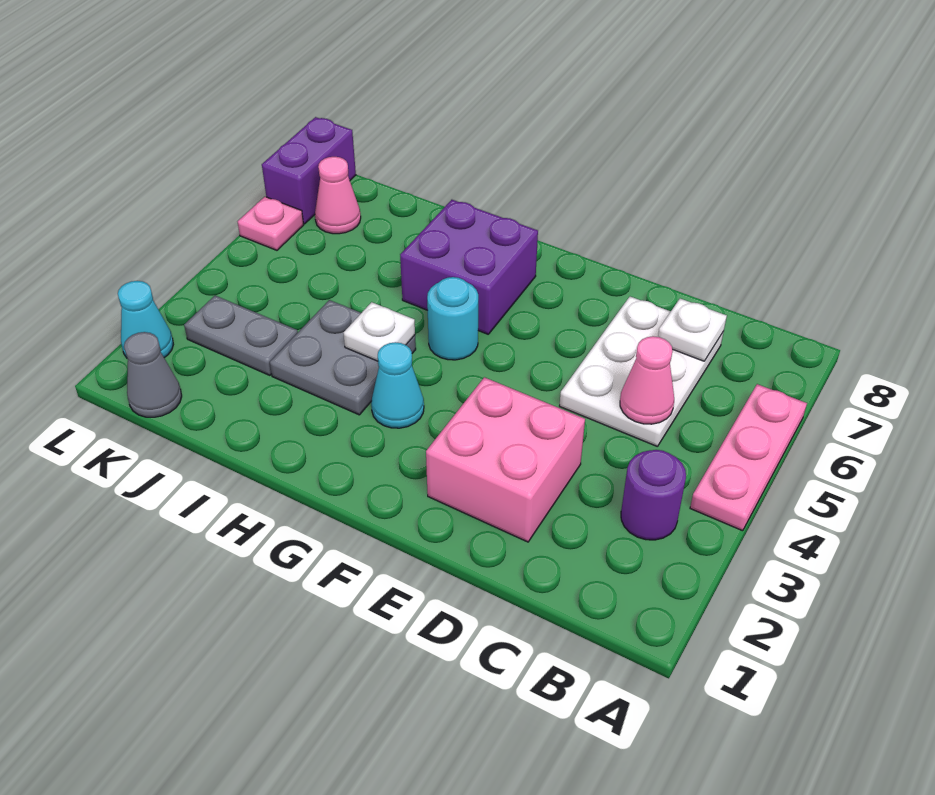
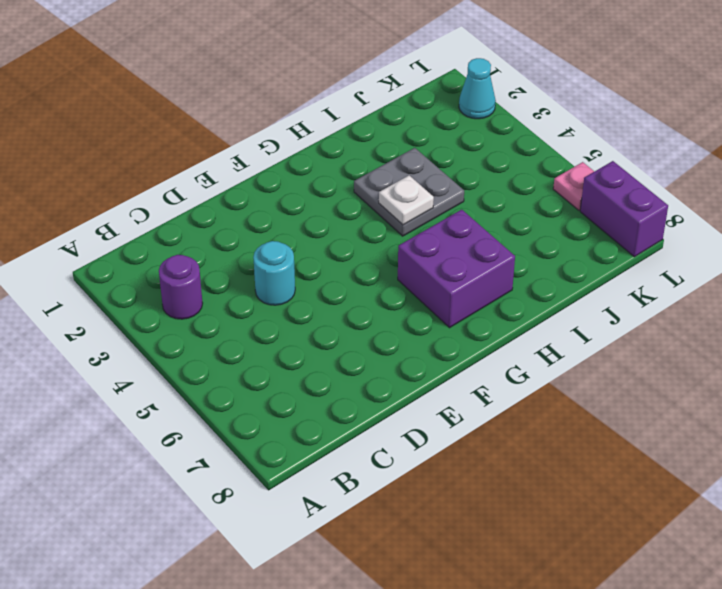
cyan round brick D4 level 1 -> cyan round brick G5 level 1
none -> pink plate A4:A6 level 1
none -> white plate C5:D7 level 1
none -> pink brick D2:E3 level 1

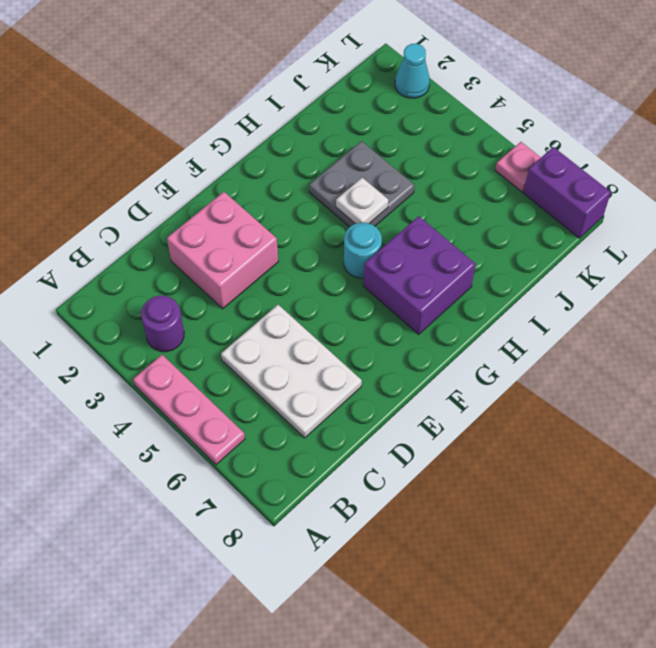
none -> cyan cone G3 level 1
none -> grey plate J3:K3 level 1
none -> grey cone K1 level 1

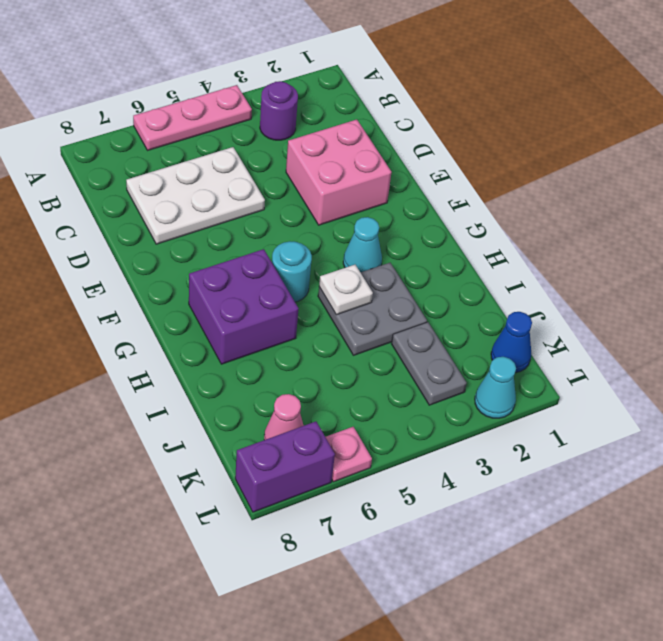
blue cone K1 level 1 -> grey cone K1 level 1
none -> pink cone C5 level 2
none -> white plate C7 level 2

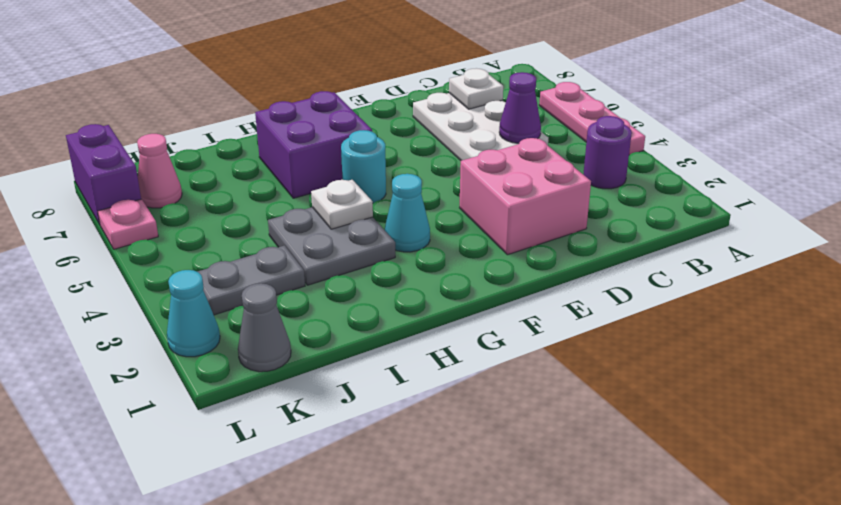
purple cone C5 level 2 -> pink cone C5 level 2

